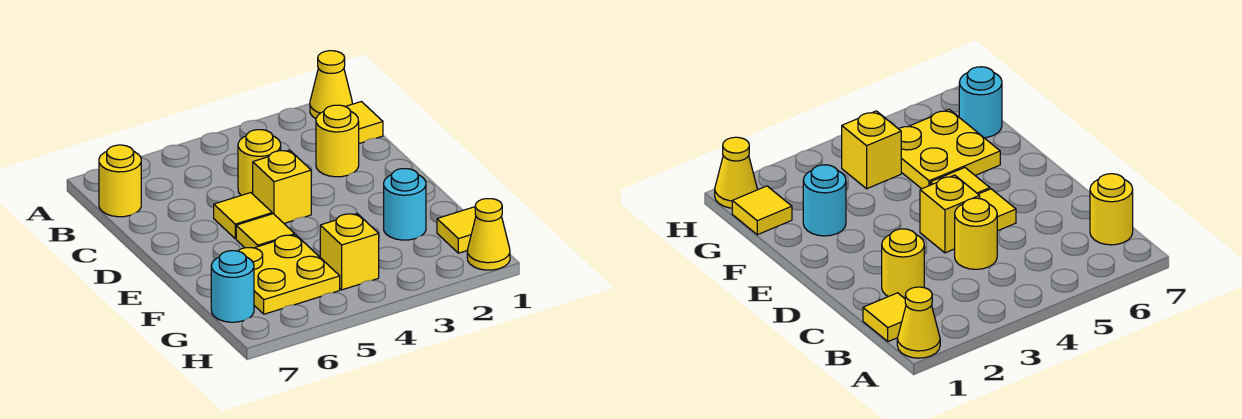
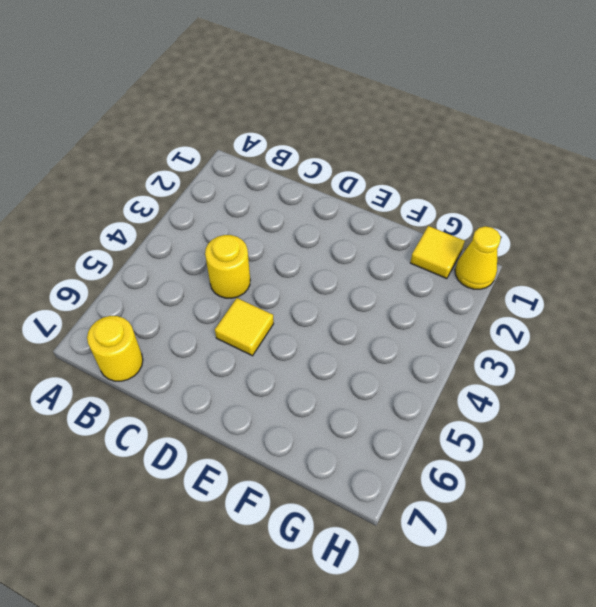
none -> yellow cone A1 level 1
none -> yellow tile B1 level 1
none -> yellow round brick C2 level 1

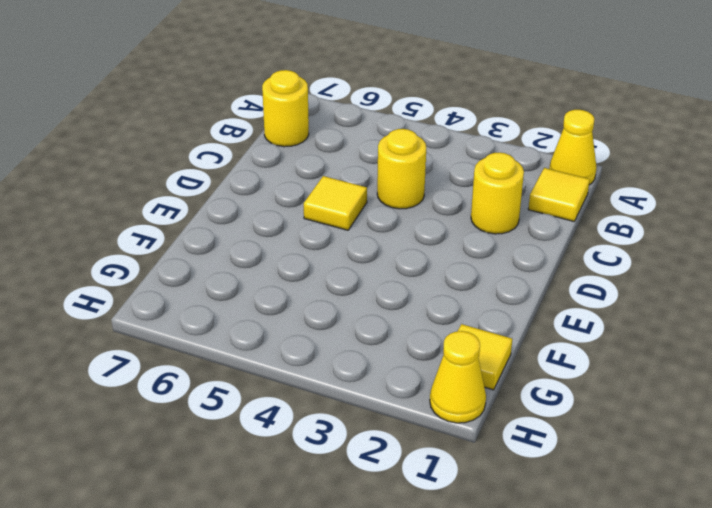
none -> yellow brick D4 level 1
none -> yellow tile E5 level 1
none -> cyan round brick F2 level 1

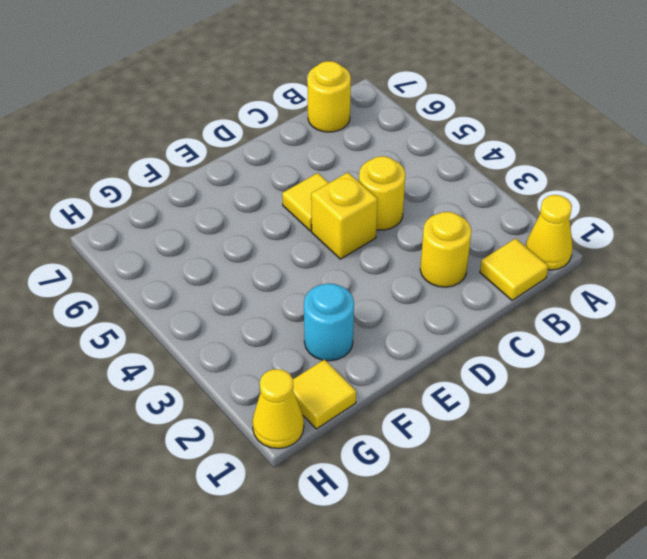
none -> yellow tile E5 level 1
none -> yellow plate F5:G6 level 1
none -> yellow brick G4 level 1

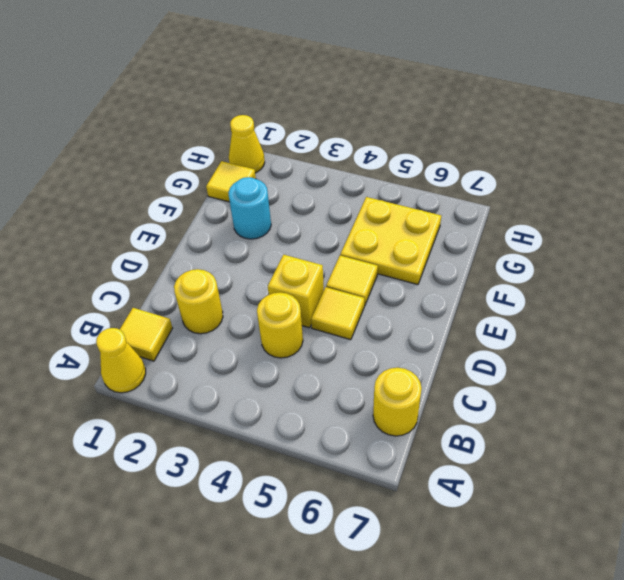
none -> yellow brick G4 level 1
none -> cyan round brick G7 level 1

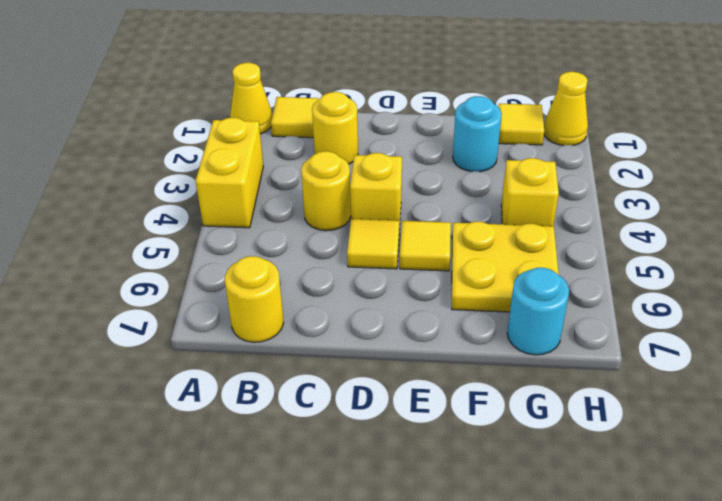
yellow brick A3:A4 level 1 -> none

